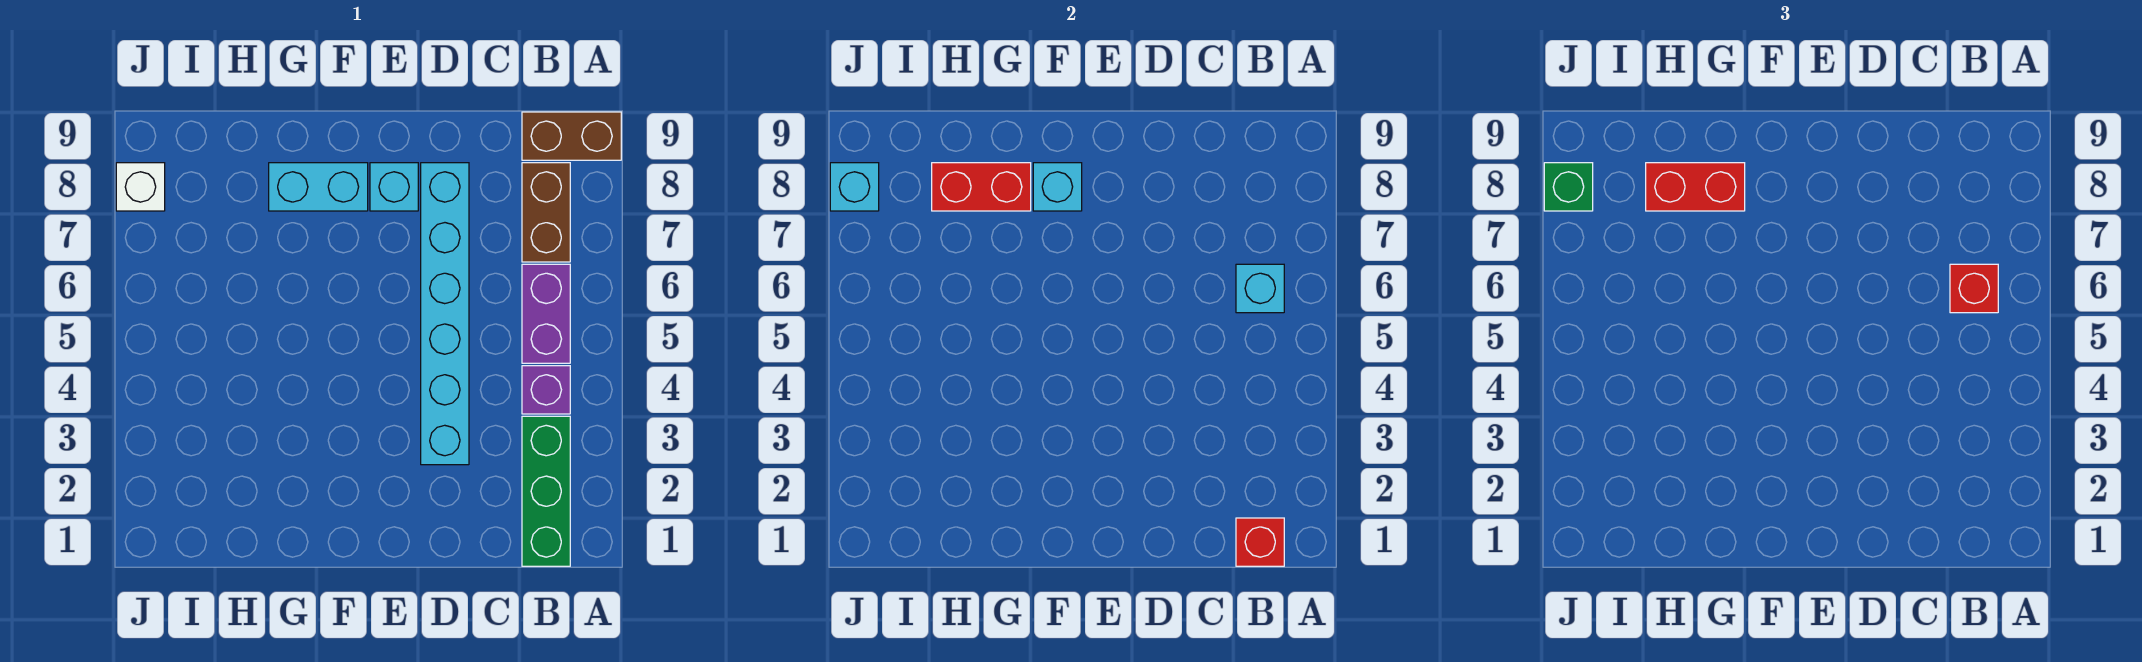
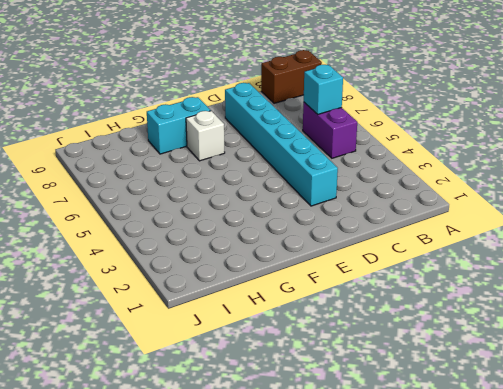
white brick F7 level 1 -> white brick J8 level 1
none -> green brick B1:B3 level 1
none -> purple brick B4 level 1
none -> brown brick B7:B8 level 1

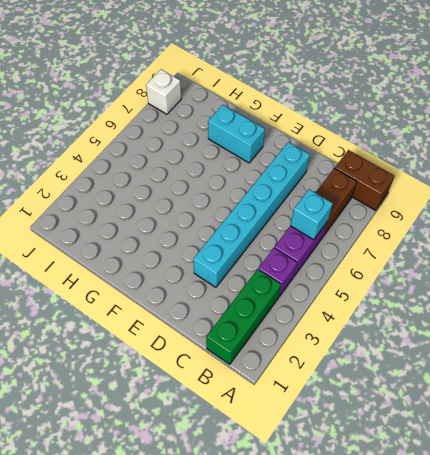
none -> cyan brick E8 level 1
none -> red brick B1 level 2
none -> cyan brick F8 level 2

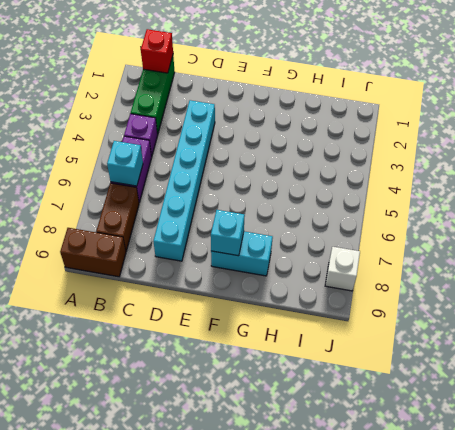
none -> cyan brick E8 level 1
none -> red brick G8:H8 level 2
none -> cyan brick J8 level 2

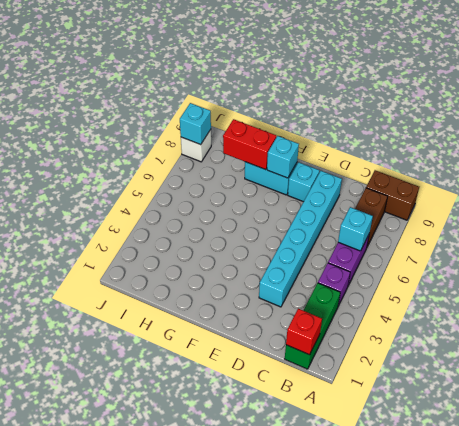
none -> red brick B6 level 3
none -> red brick G8:H8 level 3
none -> green brick J8 level 3

